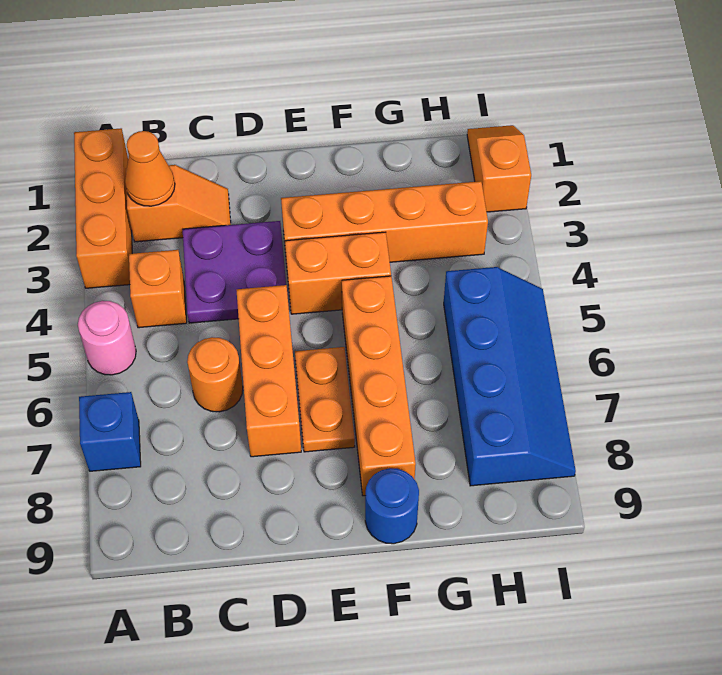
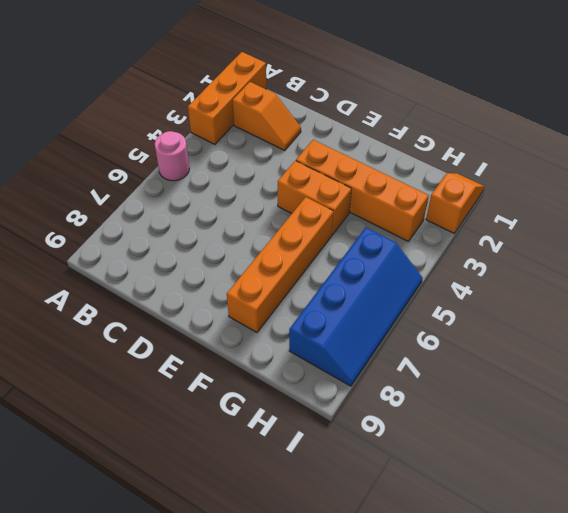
none -> blue brick A7 level 1
none -> orange brick B4 level 1
none -> purple plate C3:D4 level 1

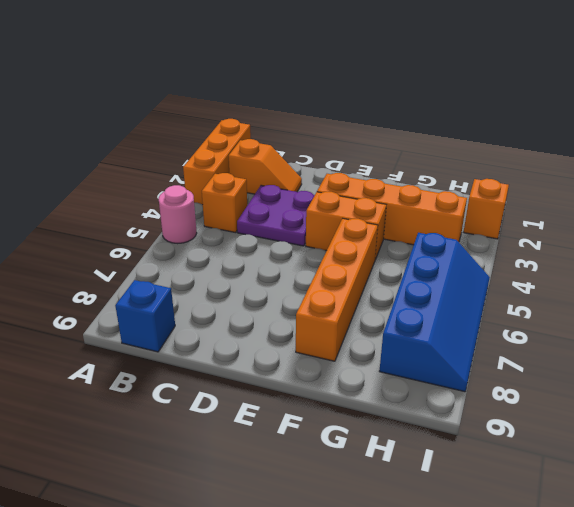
blue brick B9 level 1 -> blue brick A7 level 1
none -> orange round brick C6 level 1
none -> orange brick D5:D7 level 1
none -> orange plate E6:E7 level 1

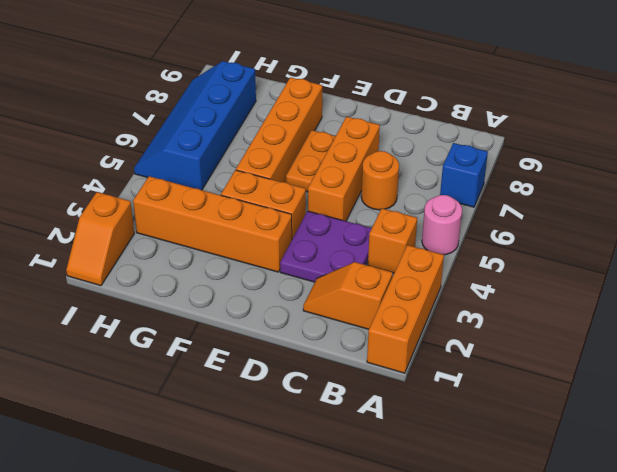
none -> blue round brick F9 level 1
none -> orange cone B2 level 2

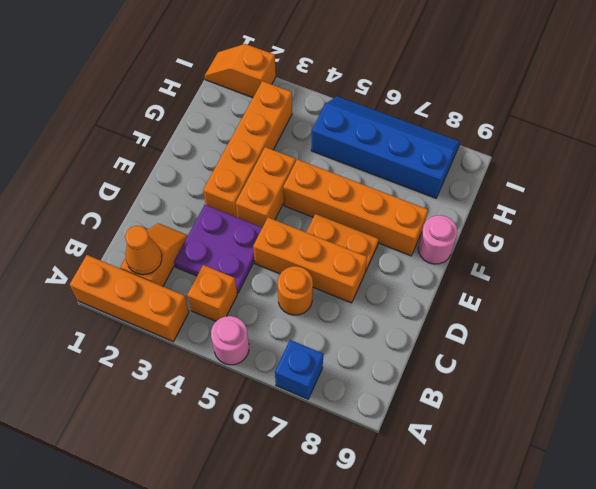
pink round brick F9 level 1 -> blue round brick F9 level 1

